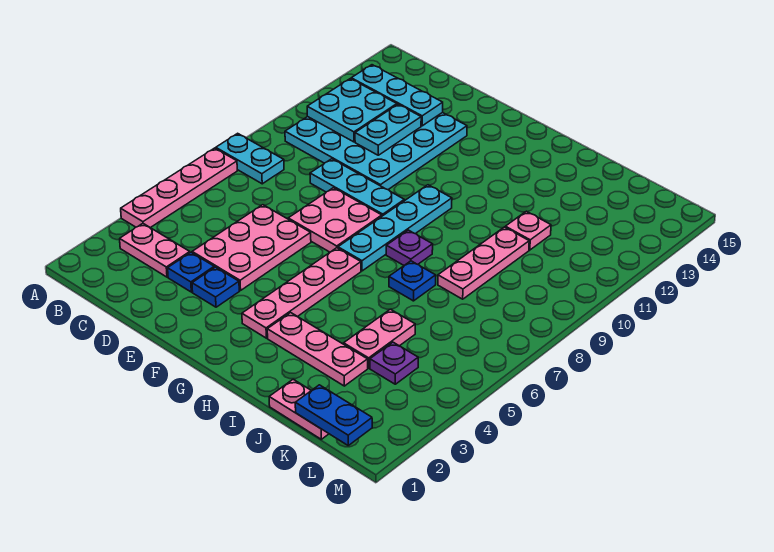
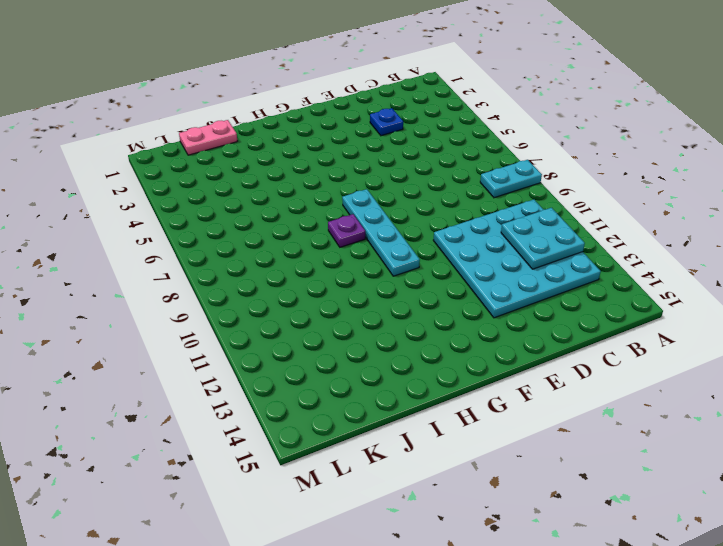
none -> pink plate A4:A7 level 1
none -> pink plate B3:C3 level 1
none -> pink plate D4:E6 level 1

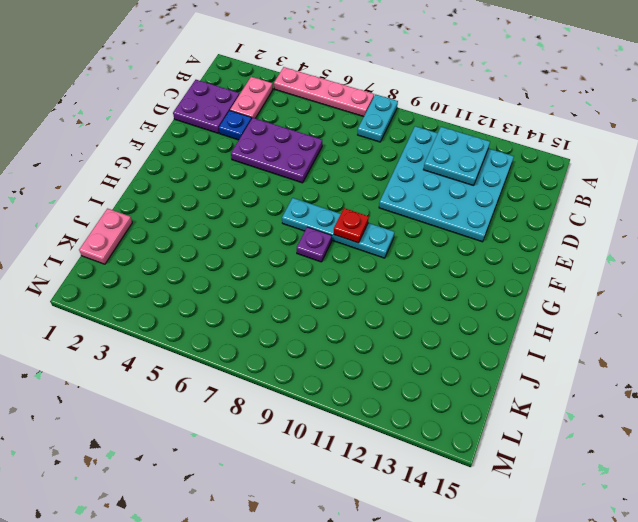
purple plate C1:D2 level 1 -> none
purple plate D4:E6 level 1 -> pink plate D4:E6 level 1
red plate G9 level 2 -> none
none -> cyan plate D9:F9 level 1
none -> blue plate E3 level 1
none -> pink plate E7:F8 level 1

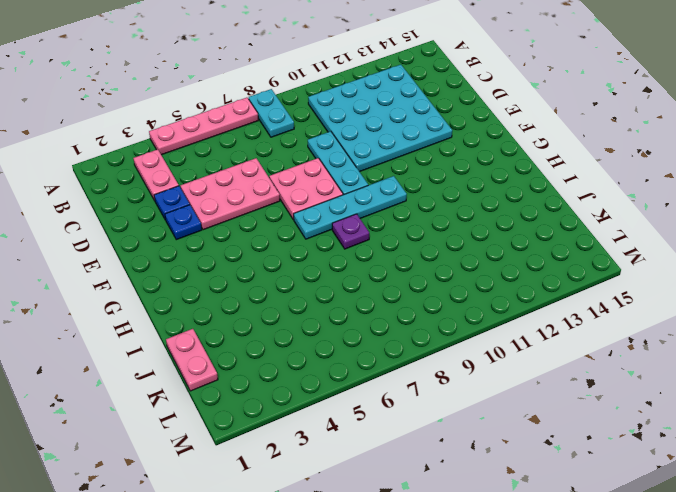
none -> pink plate G3:G6 level 1
none -> pink plate H3:J3 level 1
none -> blue plate I7 level 1

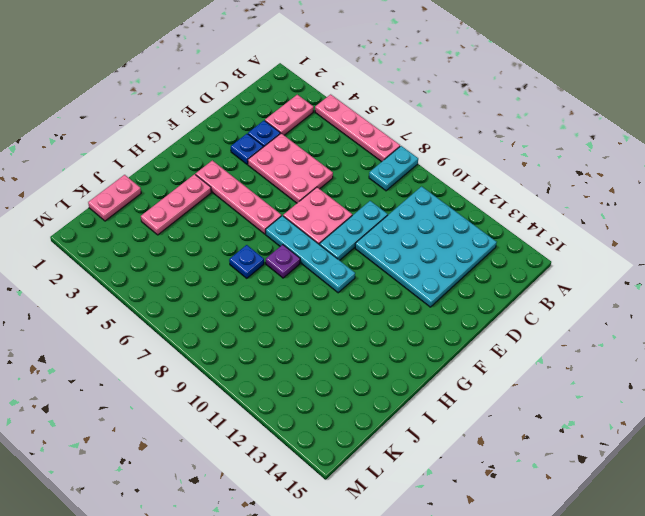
none -> pink plate J4:J5 level 1
none -> pink plate J8:J10 level 1
none -> pink plate J11 level 1

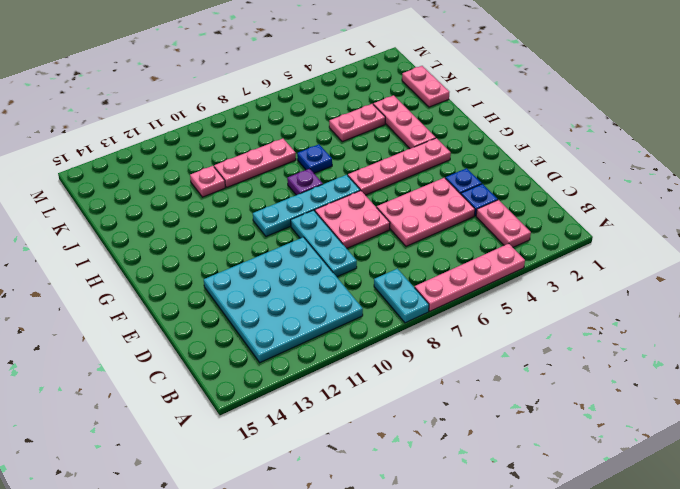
none -> purple plate K4 level 1
none -> cyan plate B11:C12 level 2
none -> cyan plate B13:D13 level 2

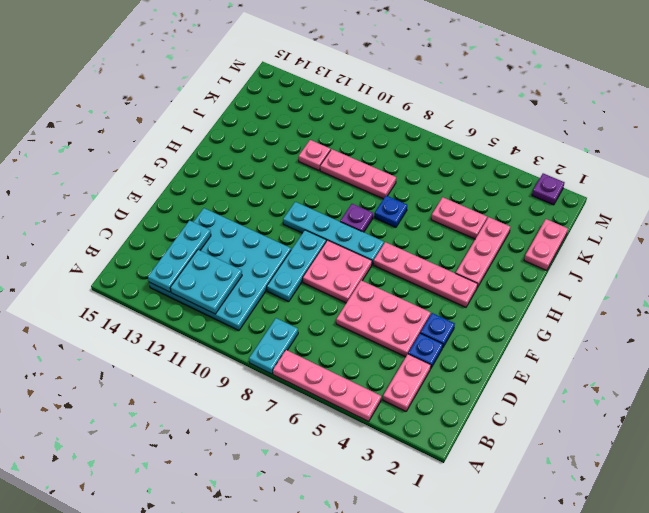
purple plate M2 level 1 -> purple plate K4 level 1
none -> cyan plate D11:D12 level 2
none -> blue plate K1:L1 level 2

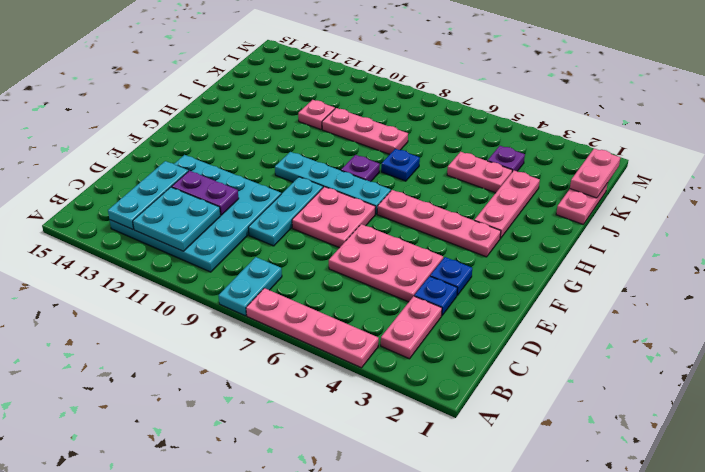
purple plate D11:D12 level 2 -> cyan plate D11:D12 level 2
pink plate K1:L1 level 2 -> blue plate K1:L1 level 2

